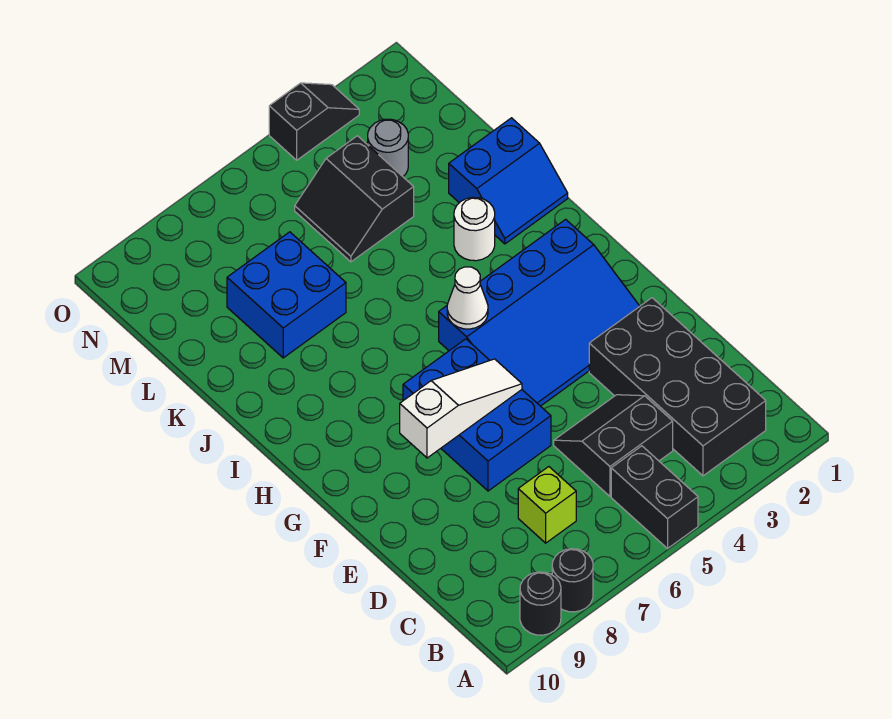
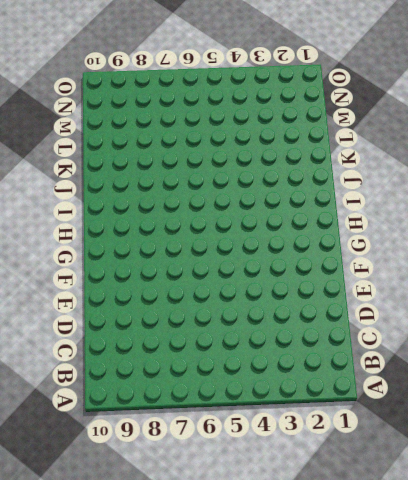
none -> black brick A5:B5 level 1
none -> black round brick A8 level 1
none -> black round brick A9 level 1

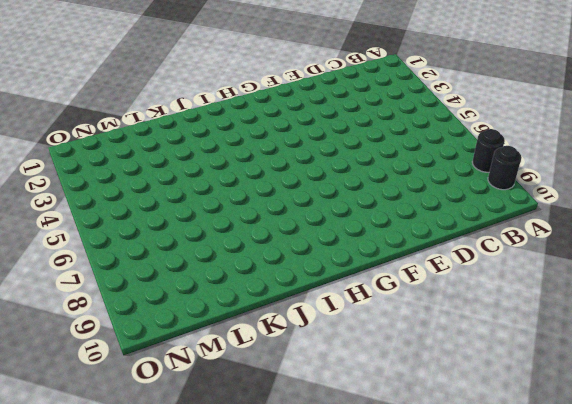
none -> black brick A5:B5 level 1
none -> black brick B2:E3 level 1
none -> black slope C4:D5 level 1 top C

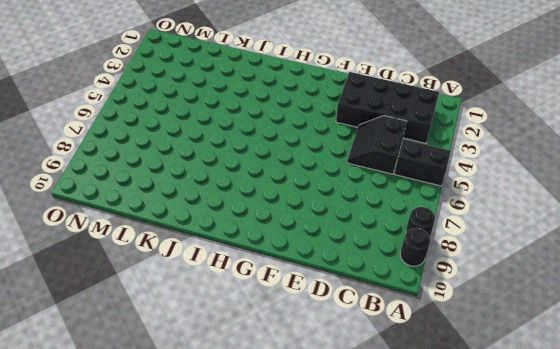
none -> lime brick C7 level 1
none -> blue brick E6:G7 level 1
none -> blue slope F2:H5 level 1 top H

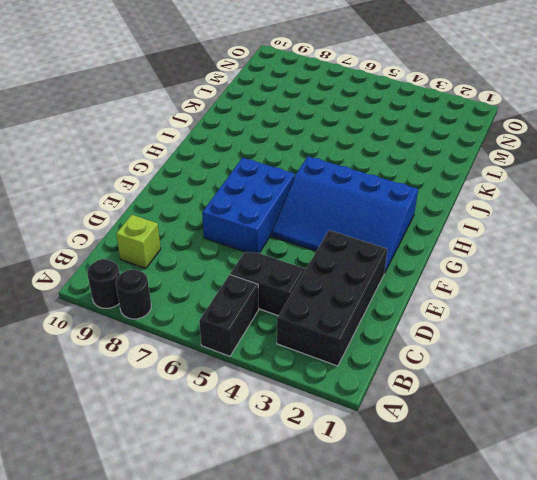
lime brick C9 level 1 -> lime brick C7 level 1
none -> blue slope J1:K2 level 1 top K
none -> white round brick J3 level 1
none -> blue brick K7:L8 level 1

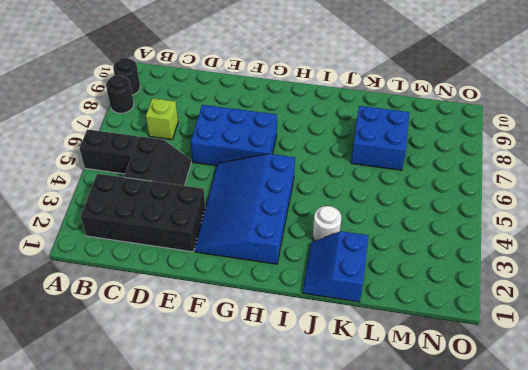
none -> black slope L4:M5 level 1 top 4
none -> grey round brick M3 level 1
none -> black slope O3:O4 level 1 top 4

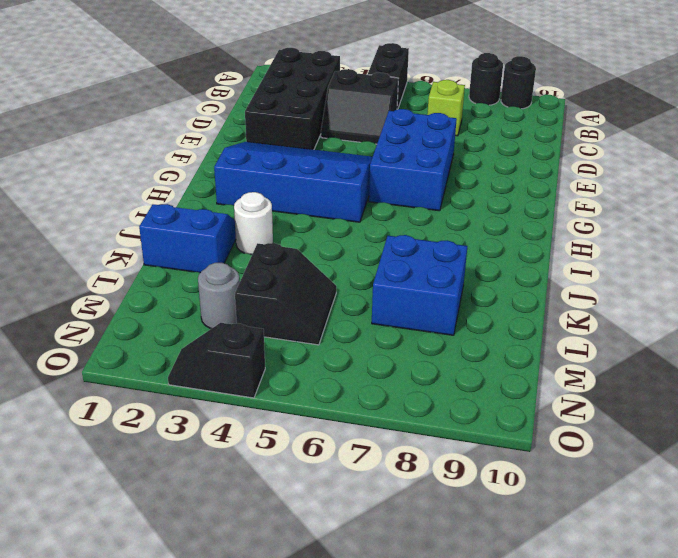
none -> white slope F6:F8 level 2 top 8
none -> white cone H5 level 2

